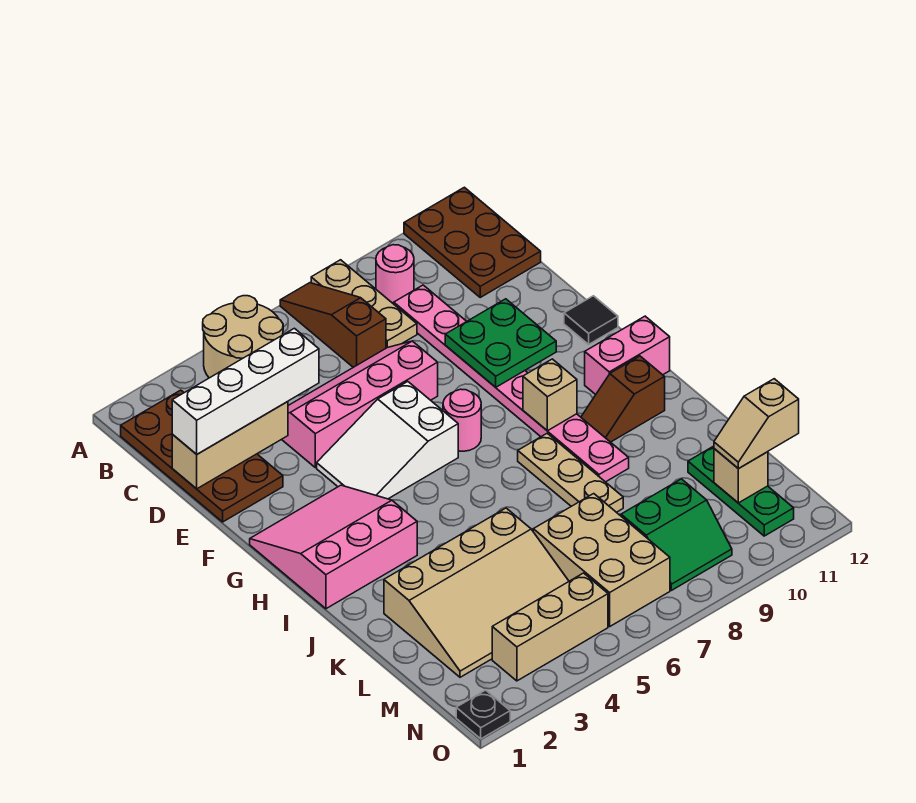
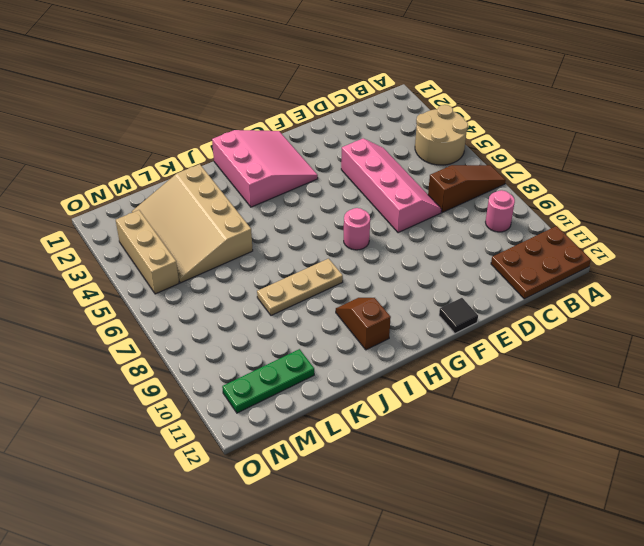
none -> tan plate A8:C8 level 1
none -> brown plate B1:E2 level 1
none -> pink plate C9:J9 level 1

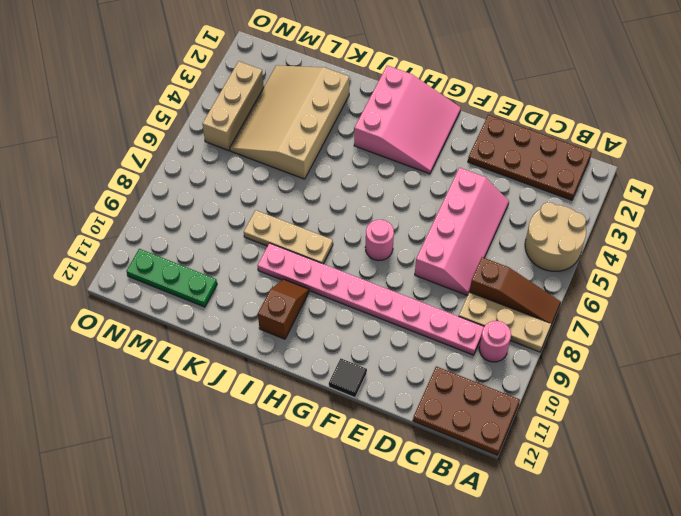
none -> white slope F4:G6 level 1 top 6
none -> pink brick H11:H12 level 1
none -> tan brick L6:N7 level 1

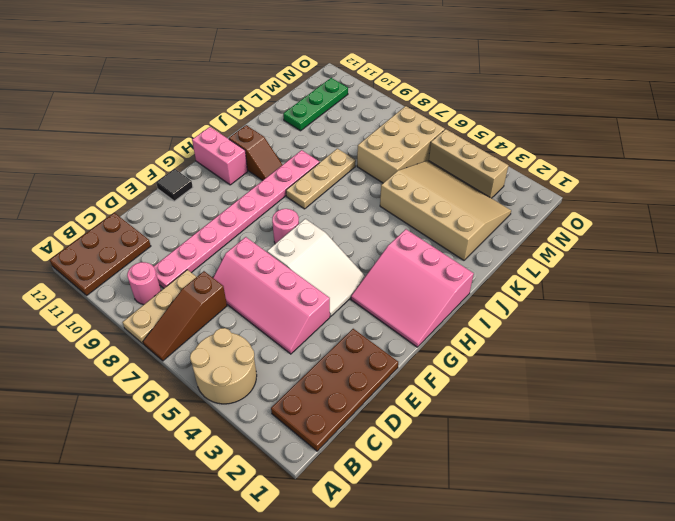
none -> green slope M8:N9 level 1 top M
none -> black plate O1 level 1
none -> tan brick D1:D3 level 2

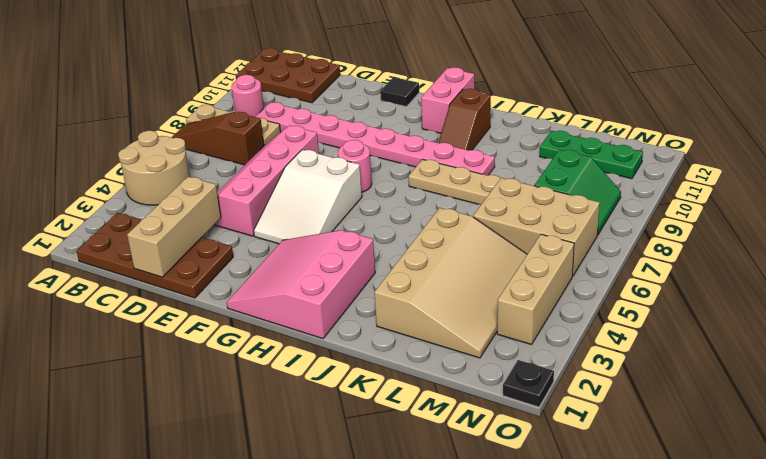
none -> green plate E9:F10 level 2
none -> tan brick H9 level 2
none -> tan brick M11 level 2

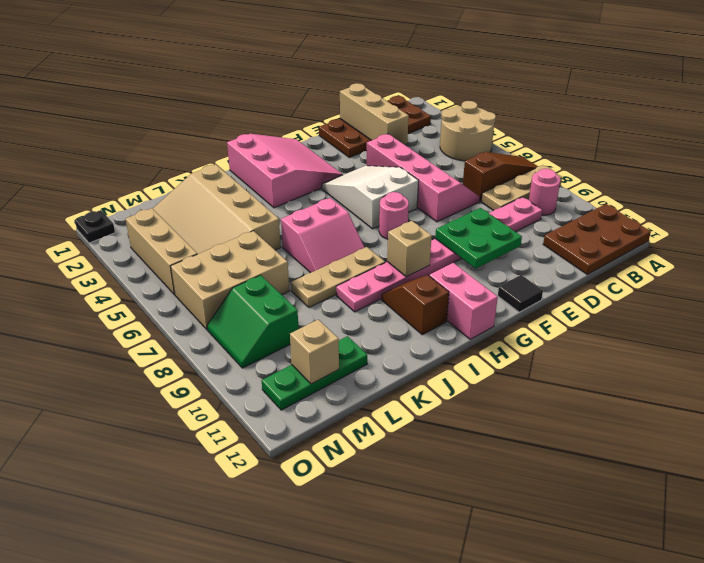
pink slope I6:J7 level 1 top 6 -> none
none -> white brick D1:D4 level 3
none -> tan slope M11:M12 level 3 top 12

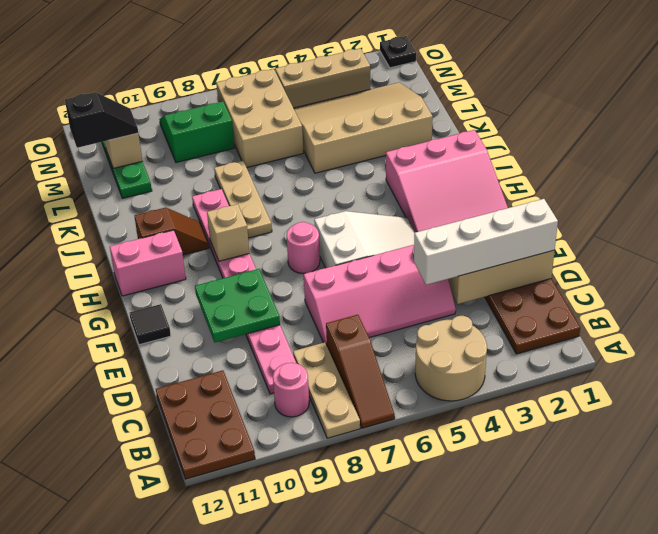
black slope M11:M12 level 3 top 12 -> tan slope M11:M12 level 3 top 12

